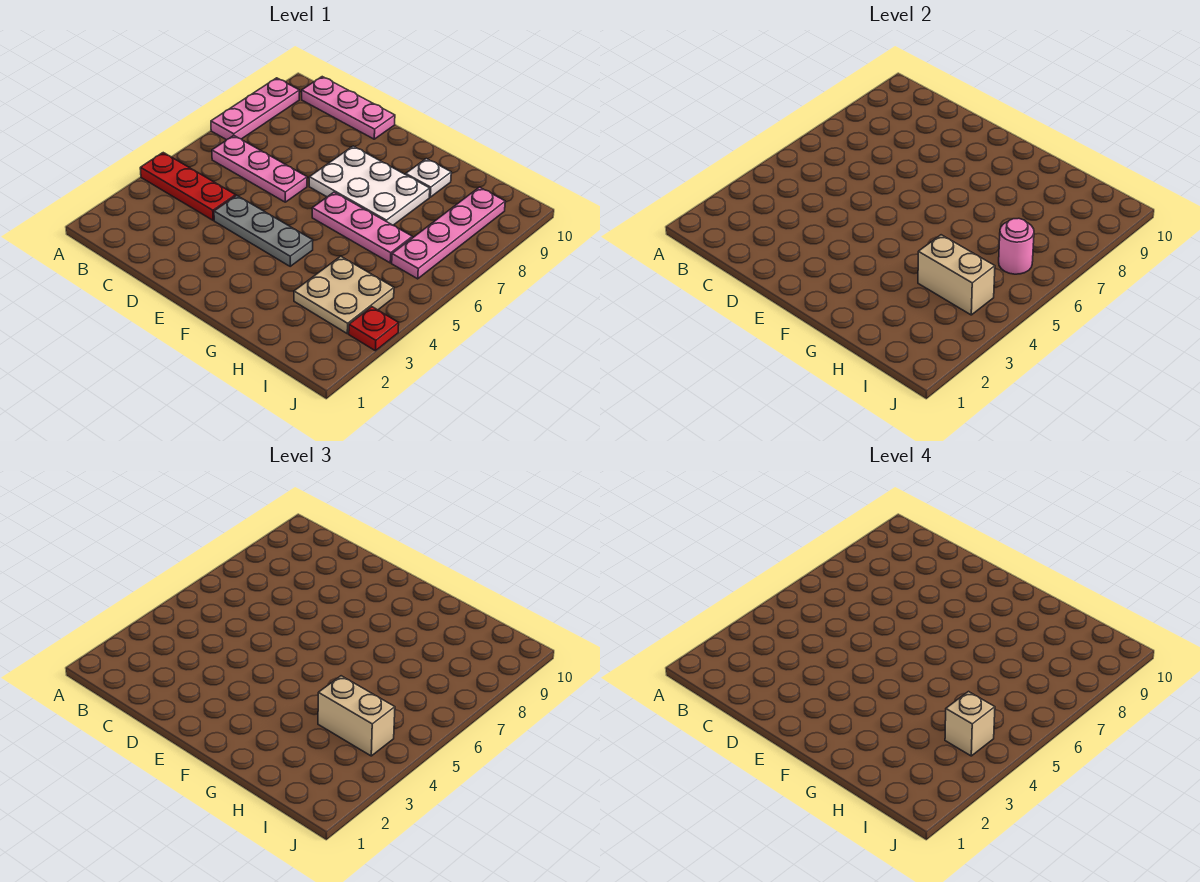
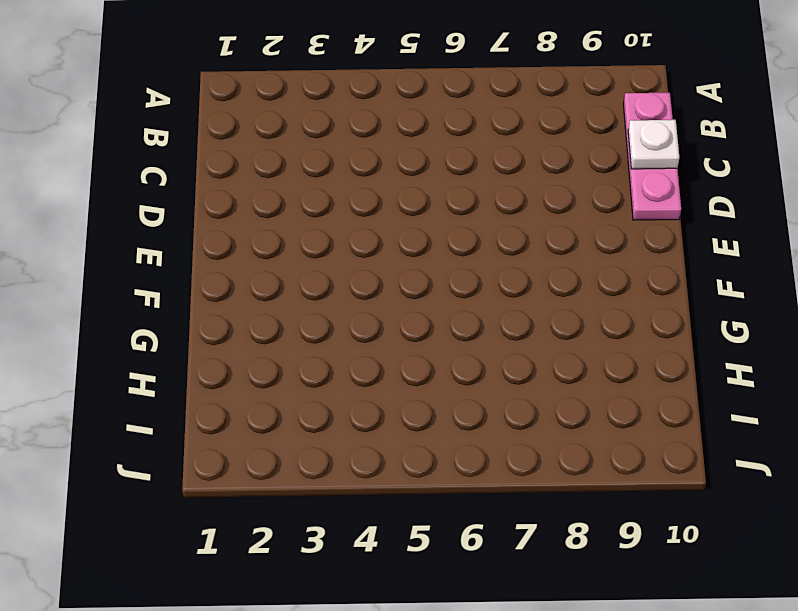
white plate C10 level 2 -> white plate G9 level 1
none -> red plate A4:C4 level 1
none -> pink plate A7:A9 level 1
none -> pink plate B6:D6 level 1

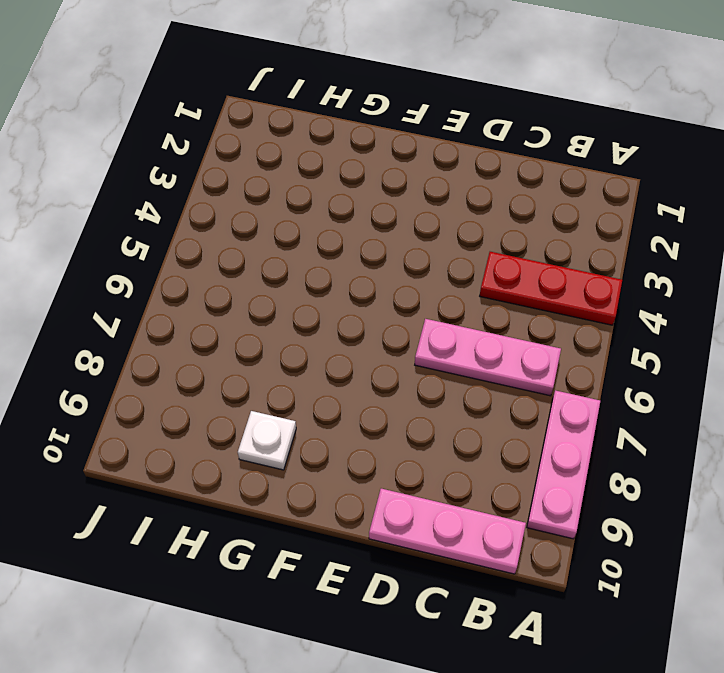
none -> grey plate D4:F4 level 1
none -> white plate E7:G8 level 1
none -> pink plate F6:H6 level 1

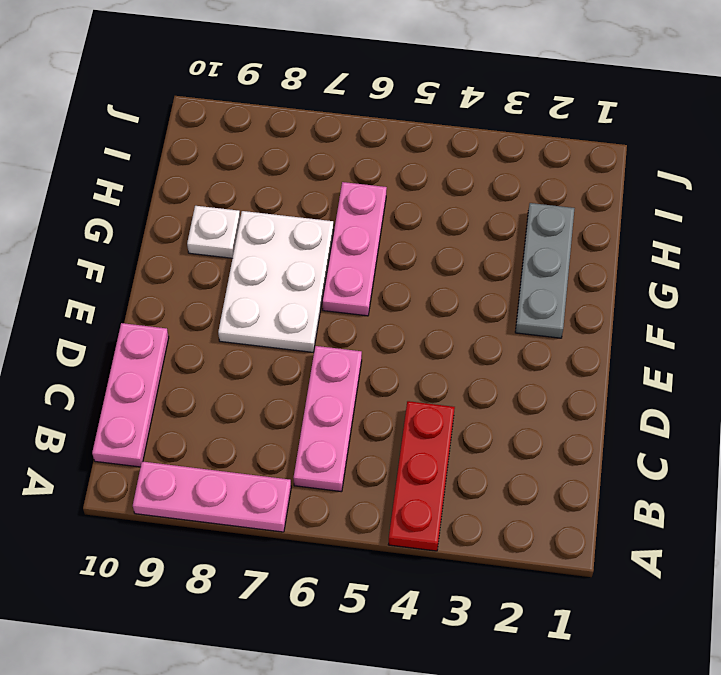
grey plate F2:H2 level 1 -> grey plate D4:F4 level 1
none -> tan plate H3:I4 level 1
none -> pink plate I6:I9 level 1
none -> red plate J3 level 1

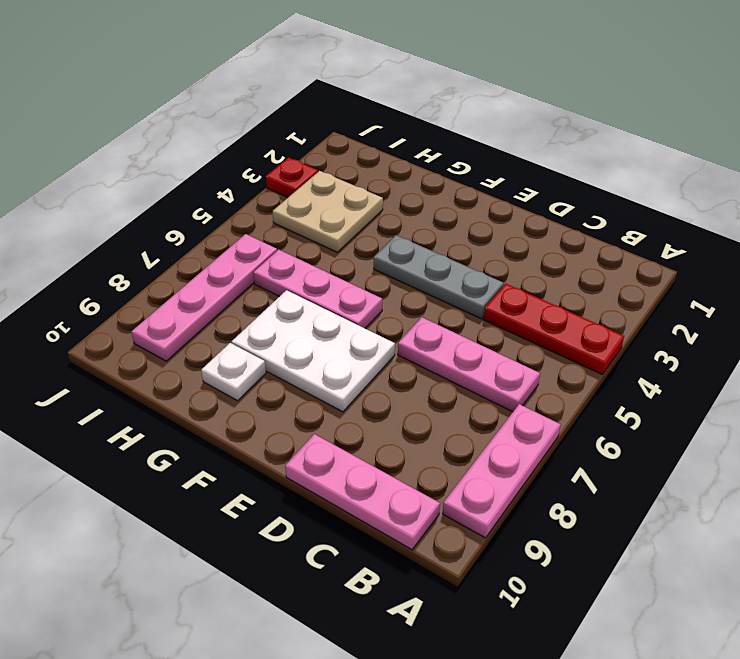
none -> tan brick H4:I4 level 2
none -> pink round brick I6 level 2
none -> tan brick H4:I4 level 3

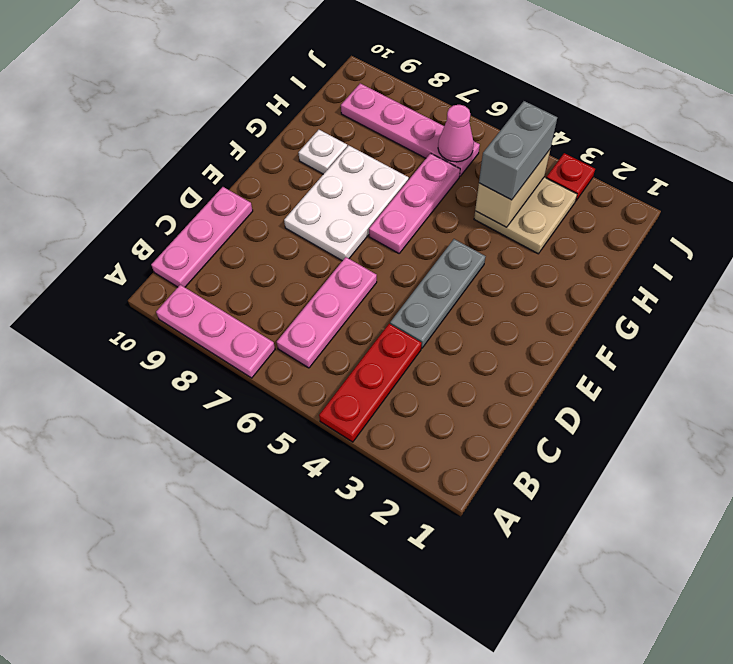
grey brick H4:I4 level 3 -> tan brick H4:I4 level 3
pink cone I6 level 2 -> pink round brick I6 level 2
none -> tan brick I4 level 4

